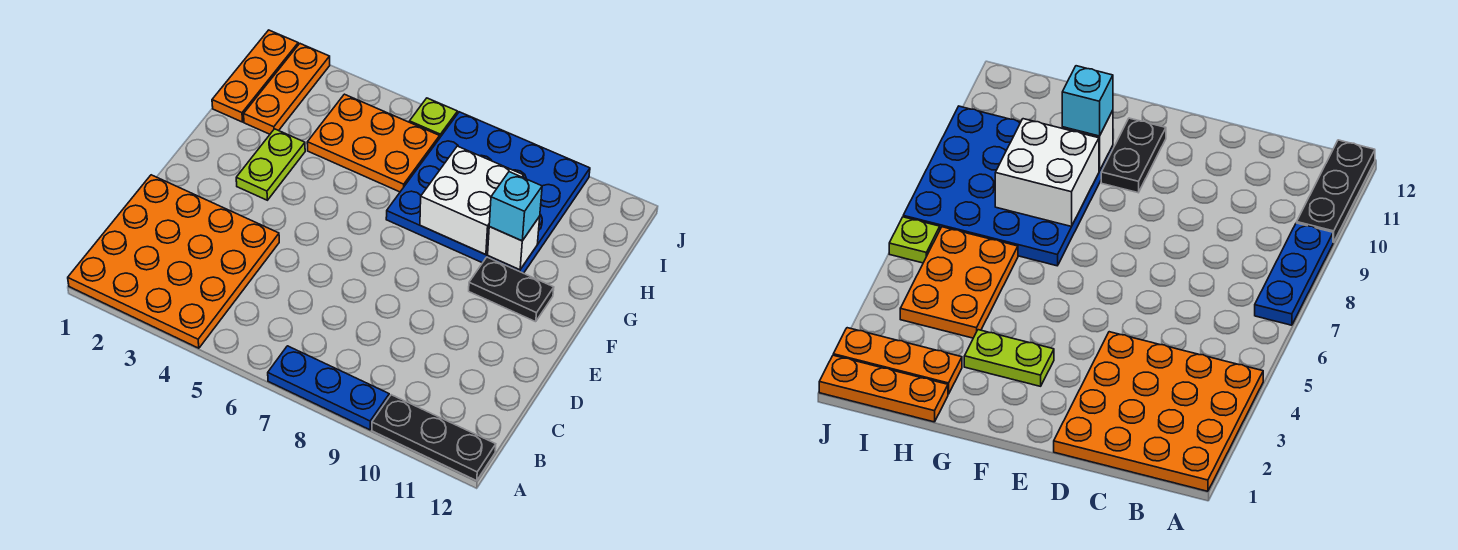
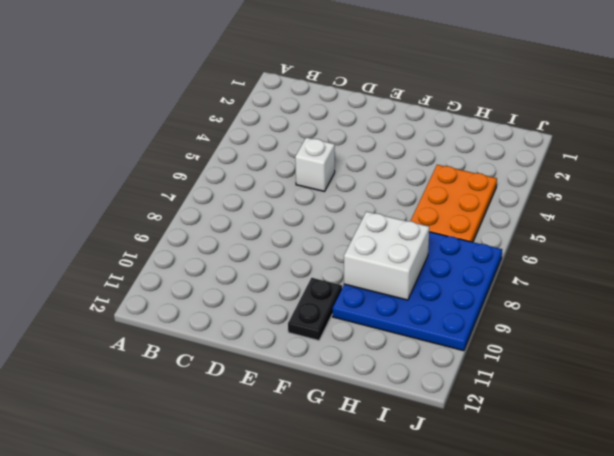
white brick D5 level 1 -> white brick G10 level 2
none -> orange plate A1:D4 level 1
none -> blue plate A7:A9 level 1
none -> black plate A10:A12 level 1

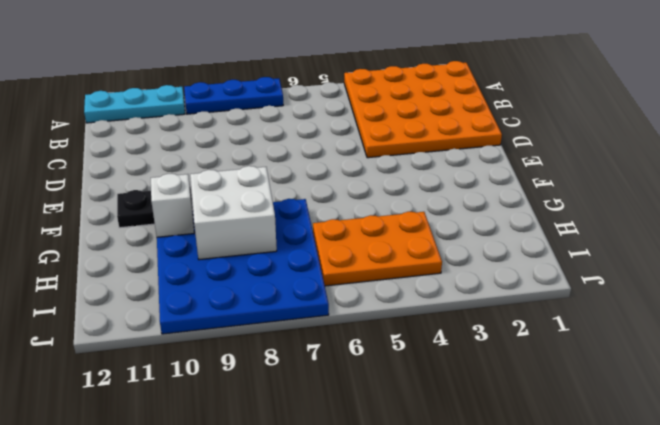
cyan plate A10:A12 level 1 -> black plate A10:A12 level 1
none -> lime plate F3:G3 level 1
none -> orange plate H1:J1 level 1
none -> orange plate H2:J2 level 1

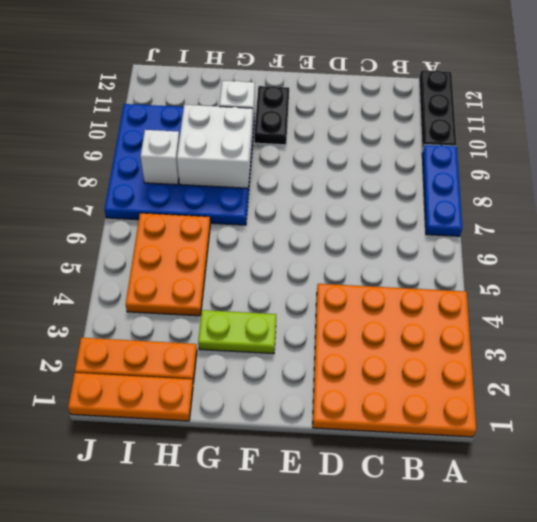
white brick I8 level 2 -> none
none -> lime plate J6 level 1
none -> cyan brick G10 level 3

